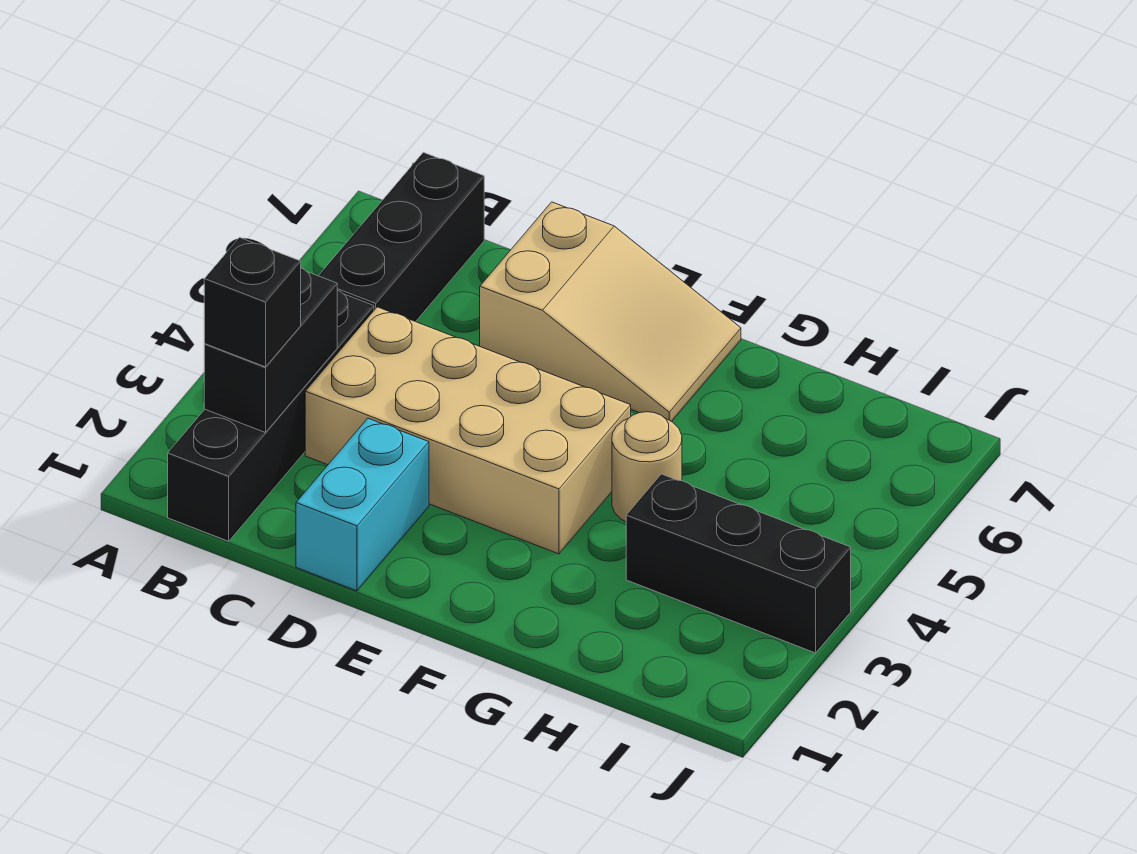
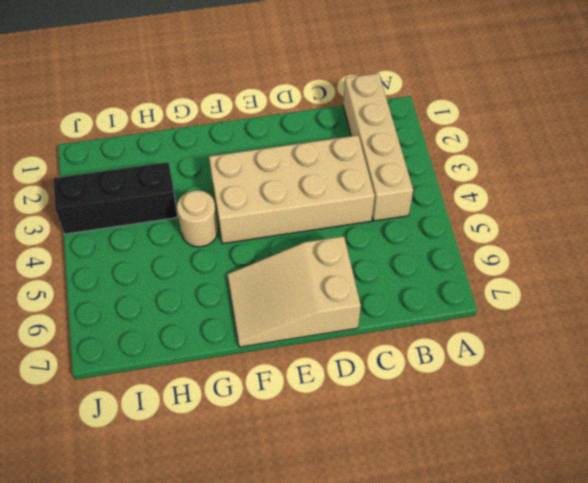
tan brick B1:B4 level 1 -> black brick B1:B4 level 1
none -> black brick B5:B7 level 1
none -> cyan brick D1:D2 level 1

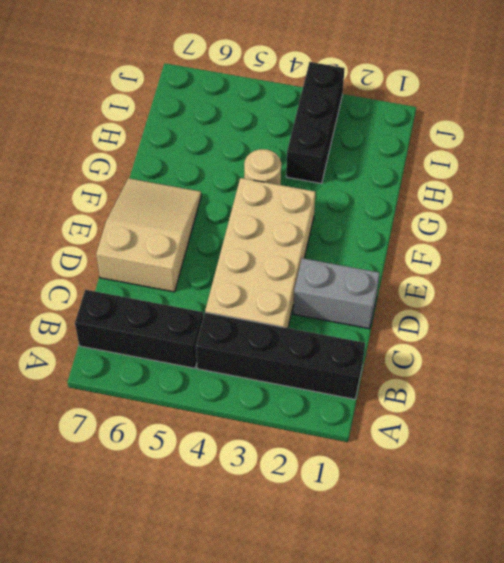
grey brick D1:D2 level 1 -> cyan brick D1:D2 level 1
none -> black brick B2:B3 level 2
none -> black brick B2 level 3

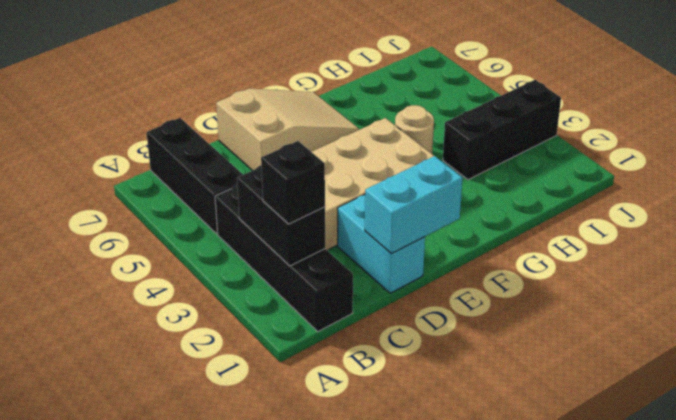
cyan brick D1:E1 level 2 -> none

